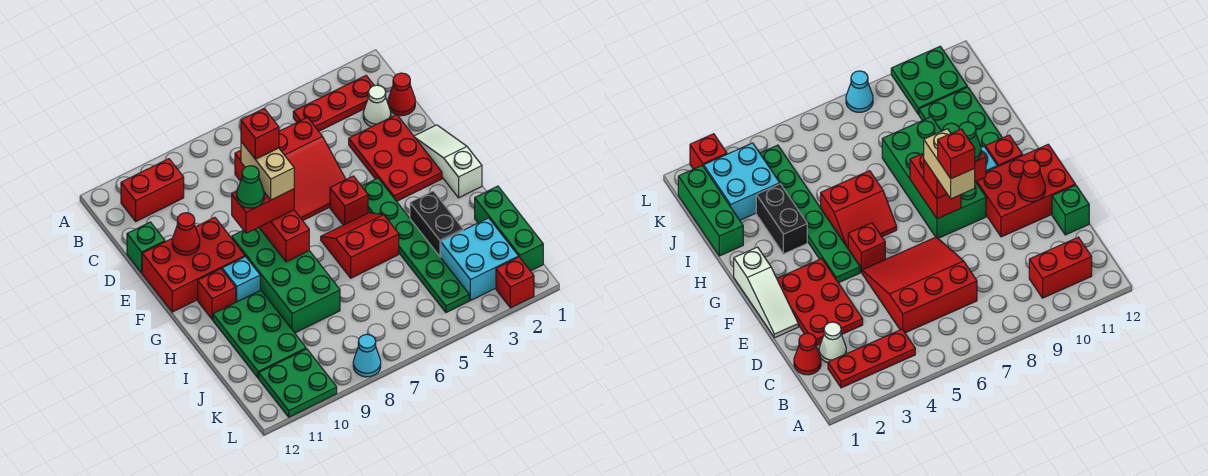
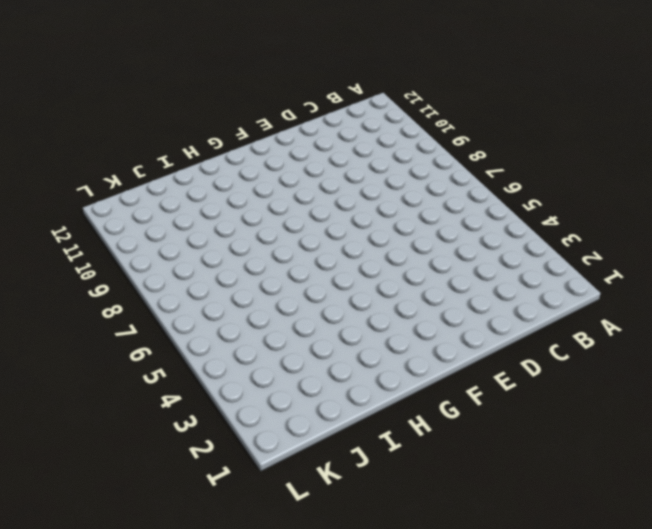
none -> red plate B2:B4 level 1
none -> red brick B10:B11 level 1
none -> red cone C1 level 1

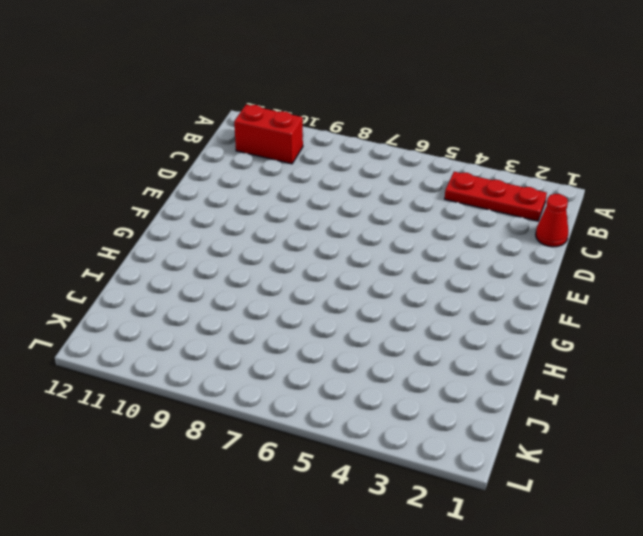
none -> white cone C2 level 1
none -> red slope C5:E7 level 1 top C
none -> red plate D2:F3 level 1

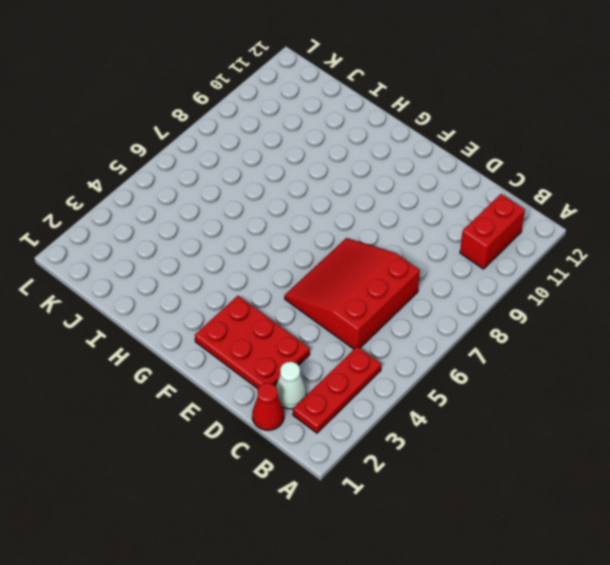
none -> green brick D12 level 1
none -> white slope E1:G1 level 1 top G
none -> red brick E10:F12 level 1

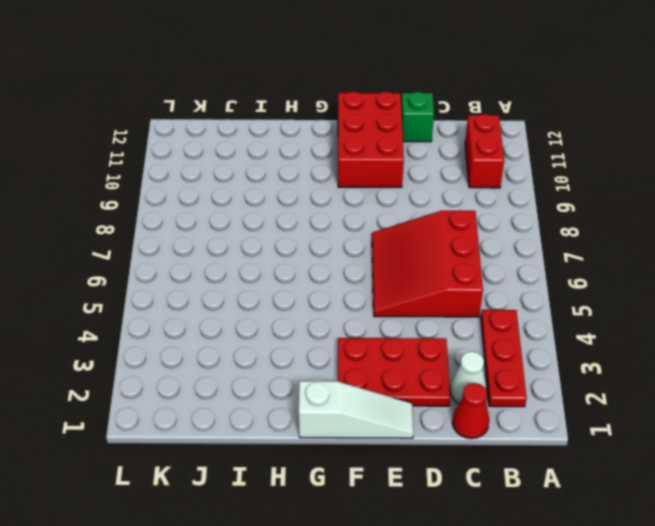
none -> green plate F4:K4 level 1
none -> red brick F5 level 1
none -> green brick F8:I9 level 1

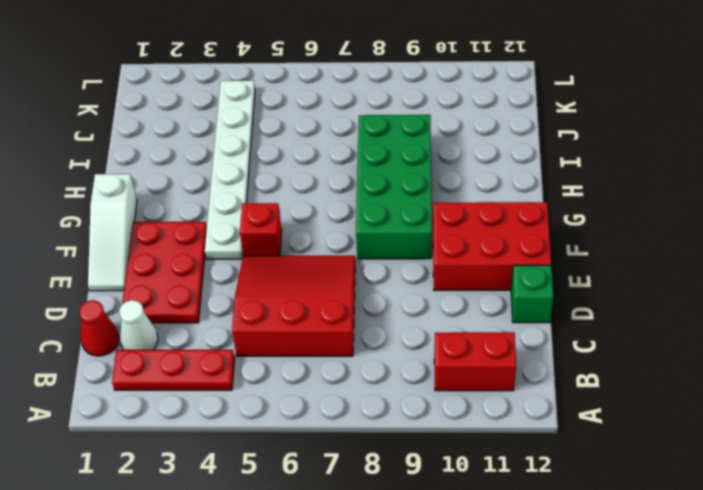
white plate F4:K4 level 1 -> green plate F4:K4 level 1
none -> red slope G5:H6 level 1 top H
none -> cyan brick G10 level 1
none -> red brick G11 level 1

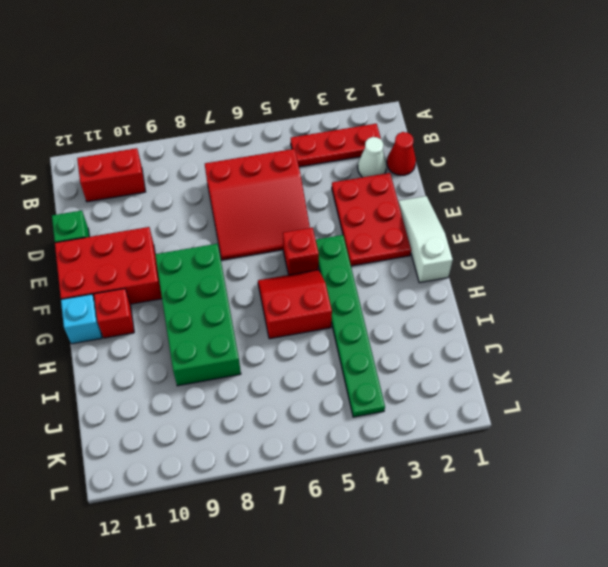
cyan brick G12 level 1 -> cyan brick G10 level 1
none -> black brick H3:I3 level 1
none -> green plate H10:J11 level 1
none -> green brick I1:K1 level 1

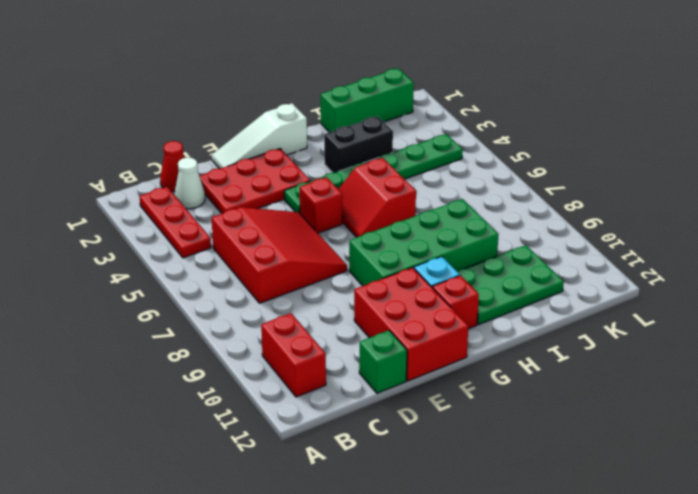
none -> cyan brick J2:K3 level 1
none -> green plate K10:L11 level 1
none -> red brick L2 level 1

